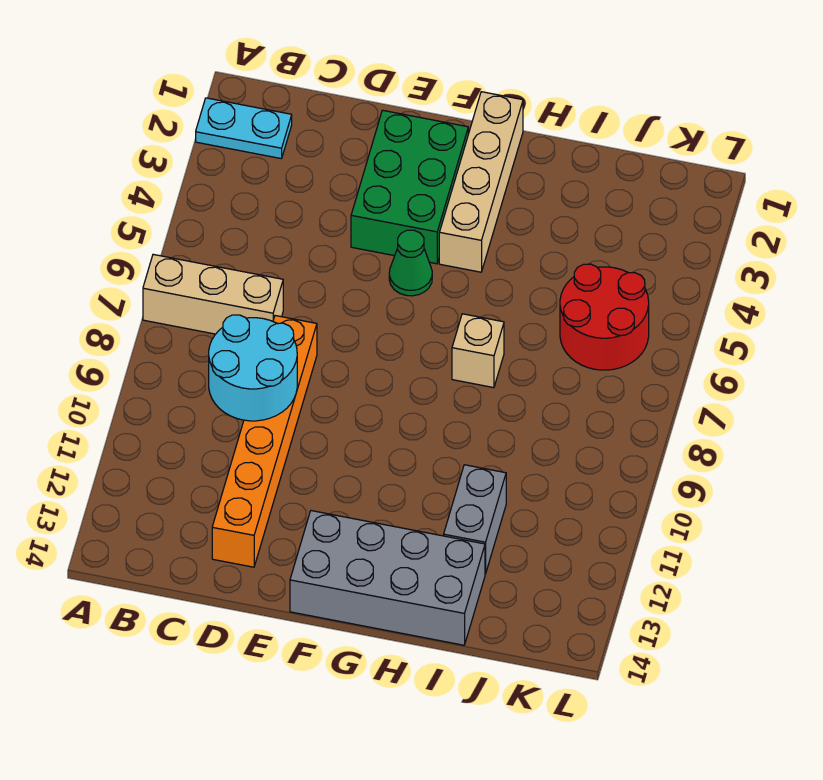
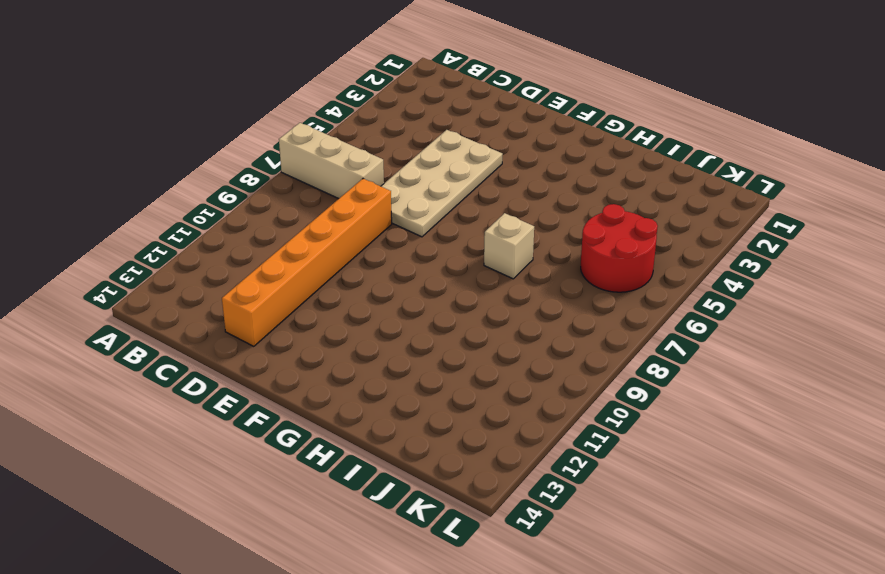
tan plate D4:E7 level 1 -> green brick E2:F4 level 1
none -> cyan plate A2:B2 level 1
none -> green cone F5 level 1

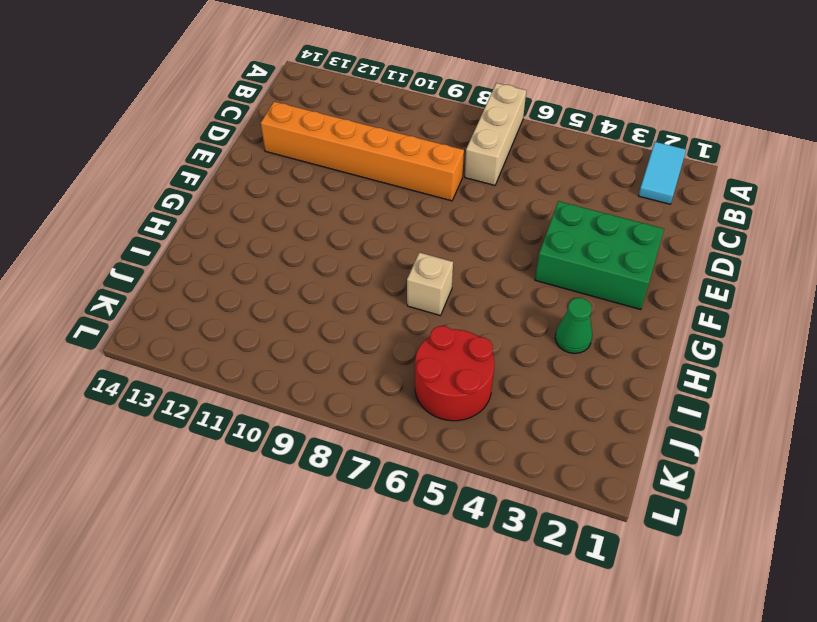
cyan tile A2:B2 level 1 -> cyan plate A2:B2 level 1
green cone H3 level 1 -> green cone F5 level 1
none -> grey brick F13:I14 level 1
none -> tan brick G1:G4 level 1

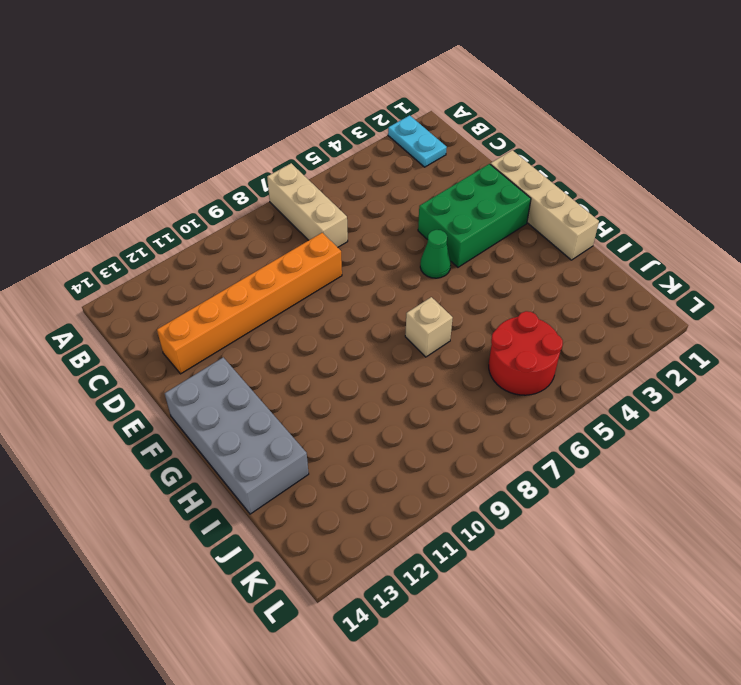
tan brick E1:H1 level 1 -> tan brick G1:G4 level 1
none -> grey brick I11:I12 level 1
none -> cyan round brick C9:D10 level 2

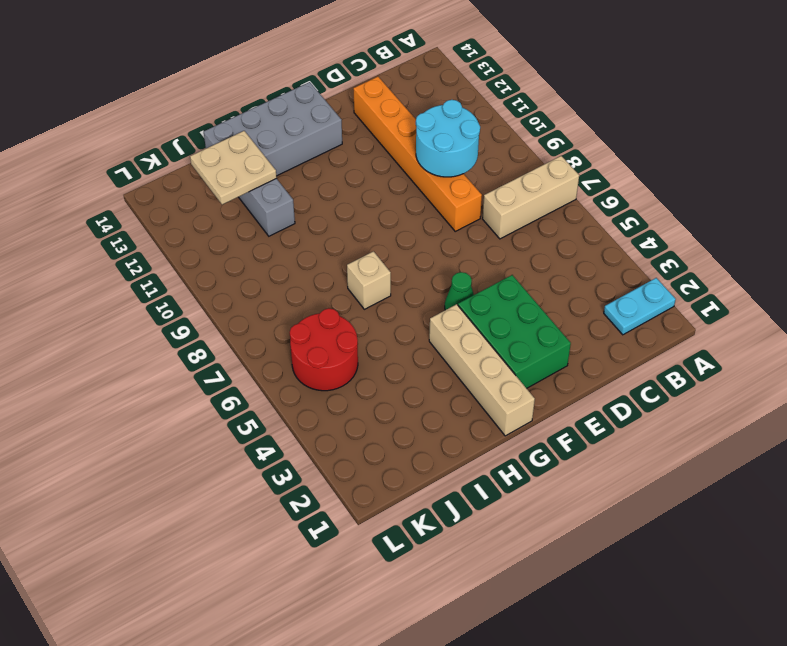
tan plate I12:J13 level 2 -> none

